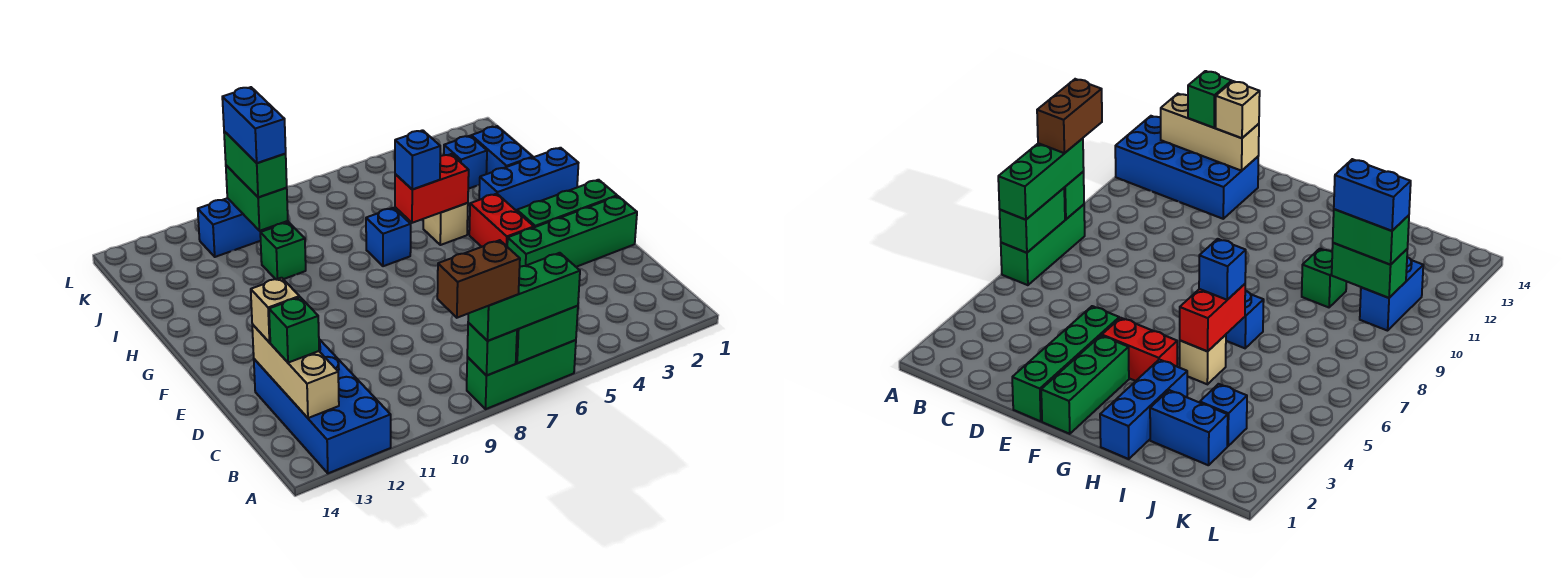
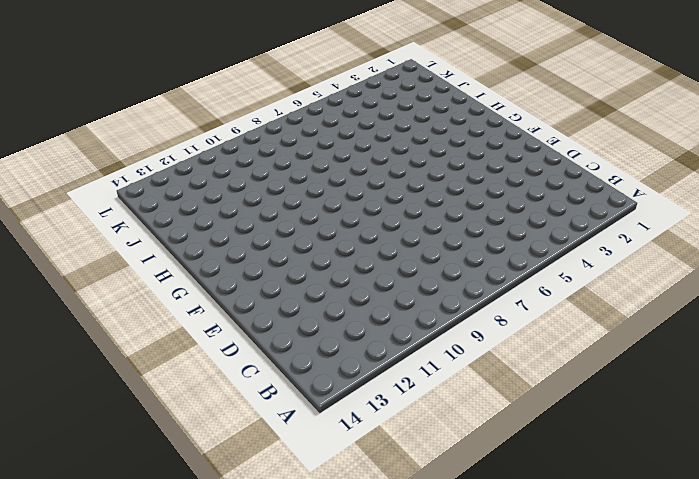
none -> green brick A6:A8 level 1
none -> blue brick A12:D13 level 1
none -> green brick E1:E4 level 1

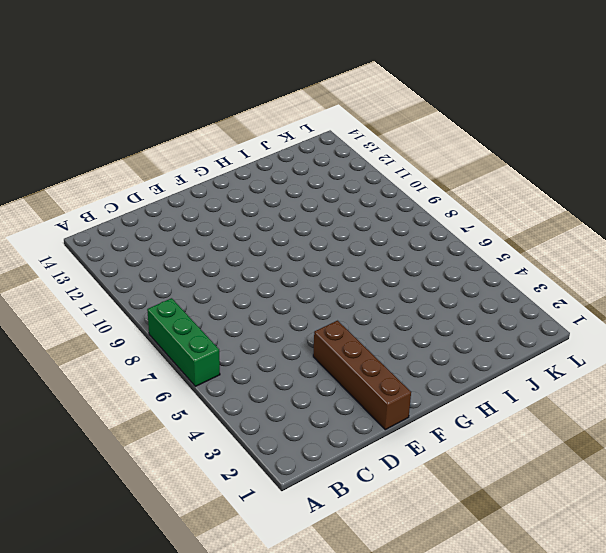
brown brick E1:E4 level 1 -> green brick E1:E4 level 1
none -> blue brick A12:D13 level 1
none -> green brick F1:F3 level 1
none -> red brick F4:G4 level 1

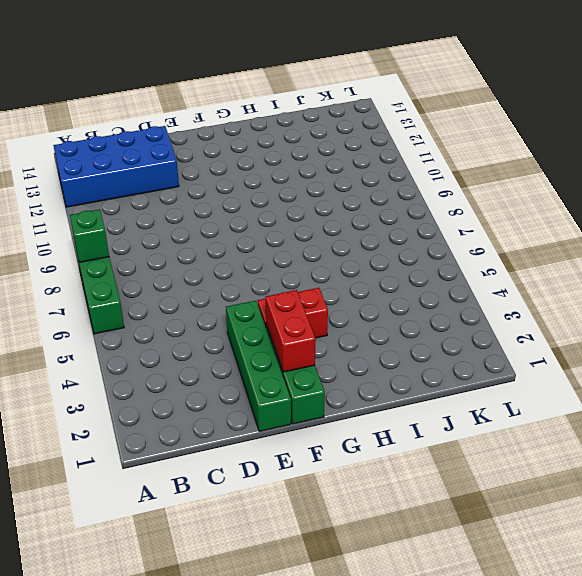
red brick F2:F3 level 2 -> red brick H5:H6 level 2
none -> blue brick H1:H3 level 1
none -> tan brick H5 level 1
none -> blue brick H7 level 1

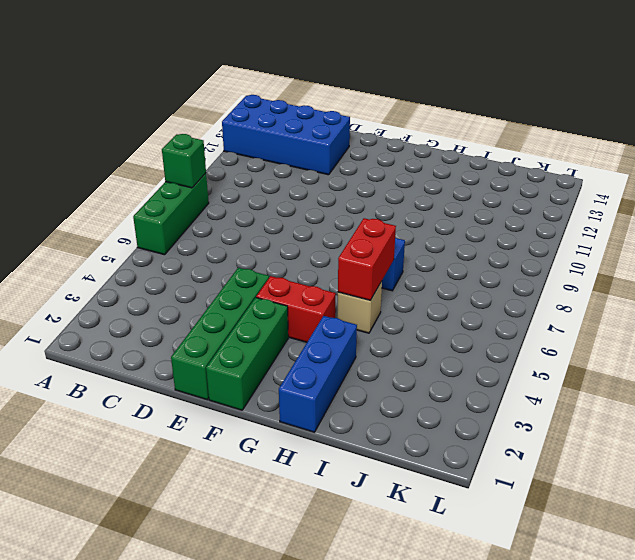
none -> blue brick I2:J2 level 1
none -> green brick I10 level 1
none -> blue brick J3 level 1

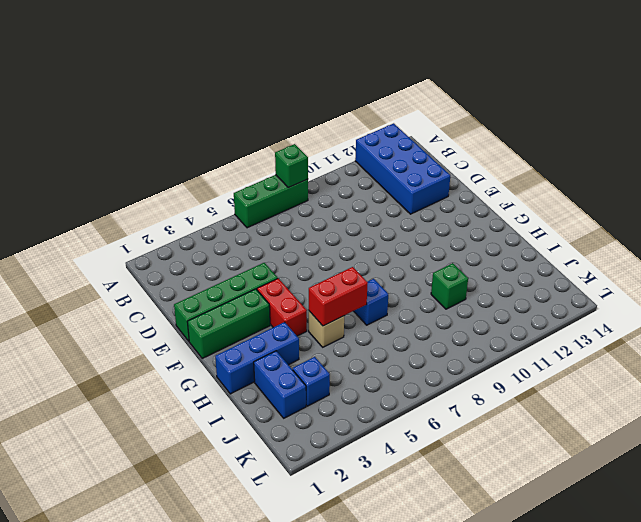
none -> blue brick K10:K11 level 1
none -> green brick A6:A7 level 2
none -> tan brick B13:D13 level 2

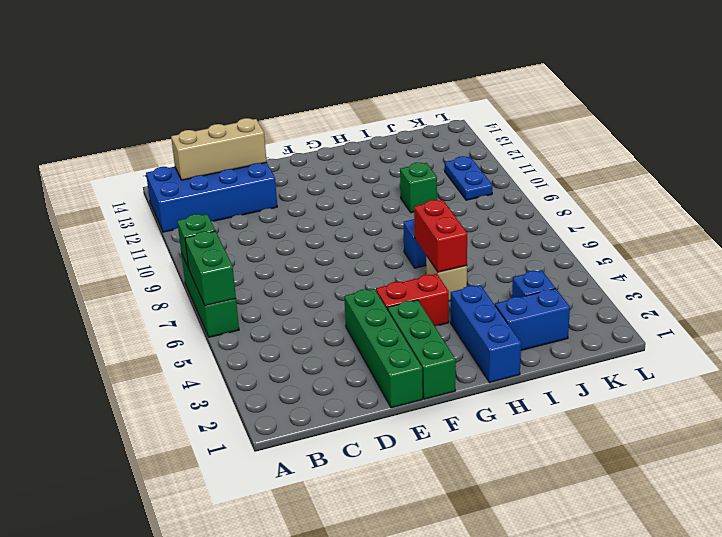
blue plate K10:K11 level 1 -> blue brick K10:K11 level 1
none -> green brick J10:K10 level 2
none -> green brick A6:A8 level 3
none -> green brick C13 level 3

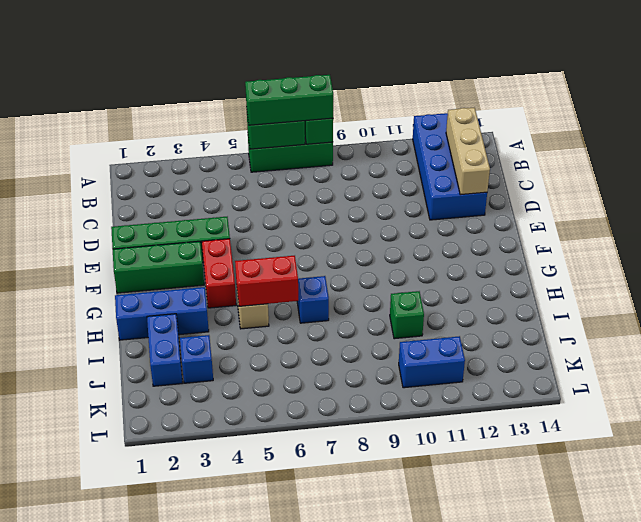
none -> green brick J10:K10 level 2
none -> green brick C13 level 3
none -> tan brick D13 level 3

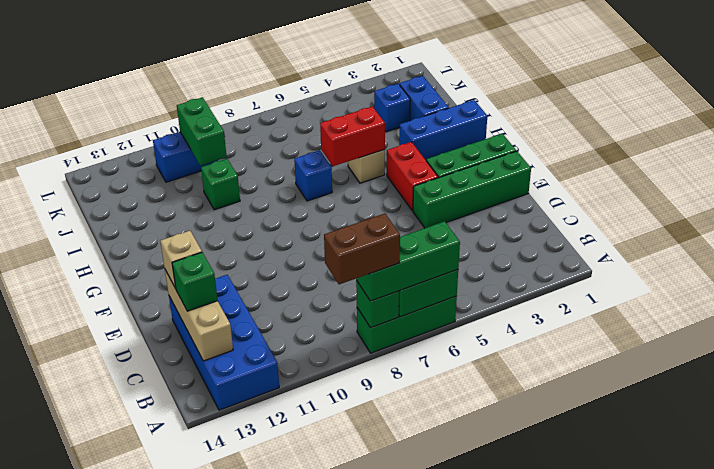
none -> blue brick H6 level 3
none -> green brick J10:K10 level 3
none -> blue brick J10:K10 level 4

